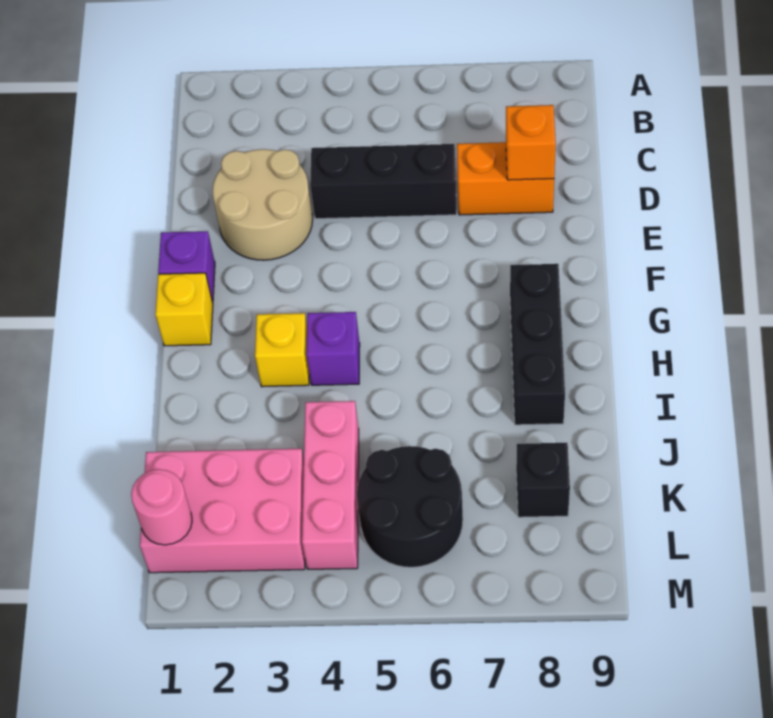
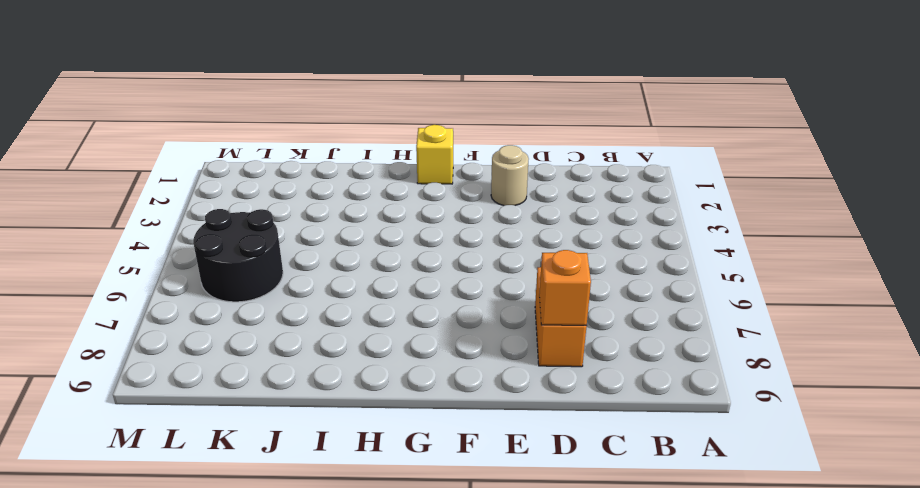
tan round brick E2 level 1 -> tan round brick D2:E3 level 1
none -> black brick D4:D6 level 1
none -> purple brick F1 level 1
none -> black brick G8:I8 level 1

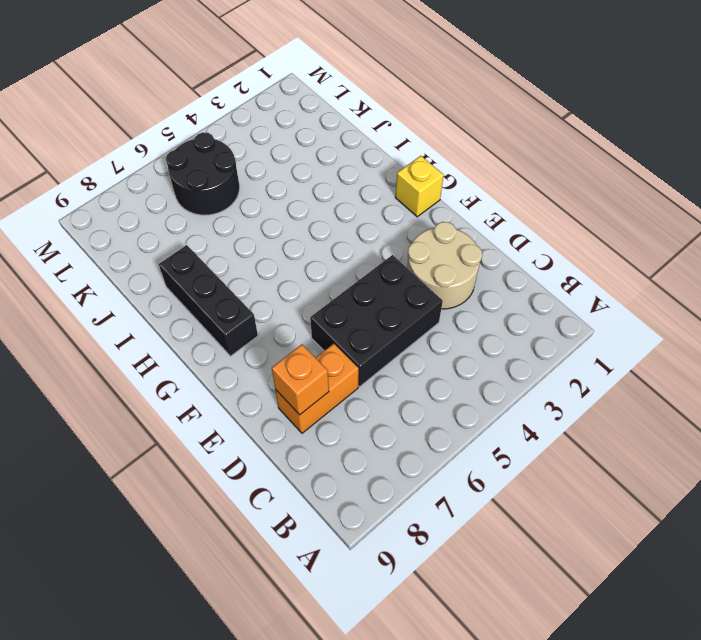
black brick D4:E6 level 1 -> black brick D4:D6 level 1
none -> purple brick F1 level 1
none -> yellow brick H3 level 1
none -> purple brick H4 level 1

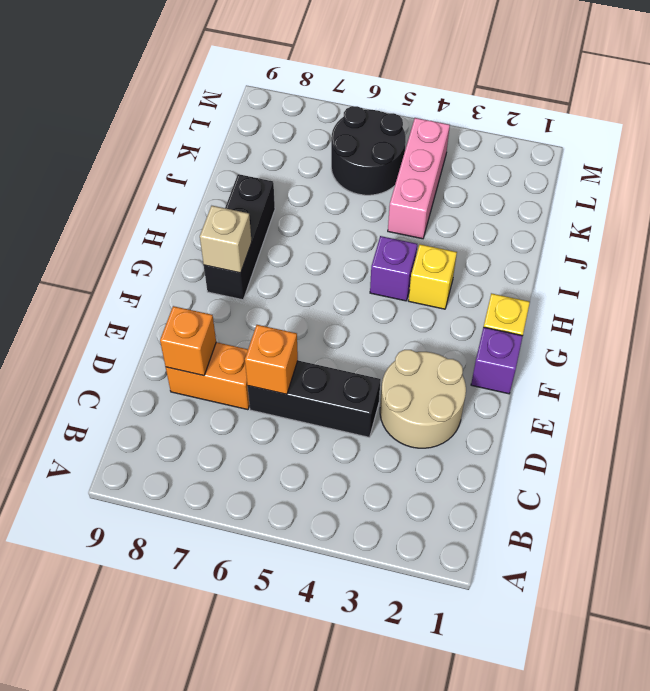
orange brick D6 level 2 -> none
tan brick G8 level 2 -> none
none -> pink brick K1:L3 level 1
none -> black brick K8 level 1
none -> pink round brick L1 level 2

